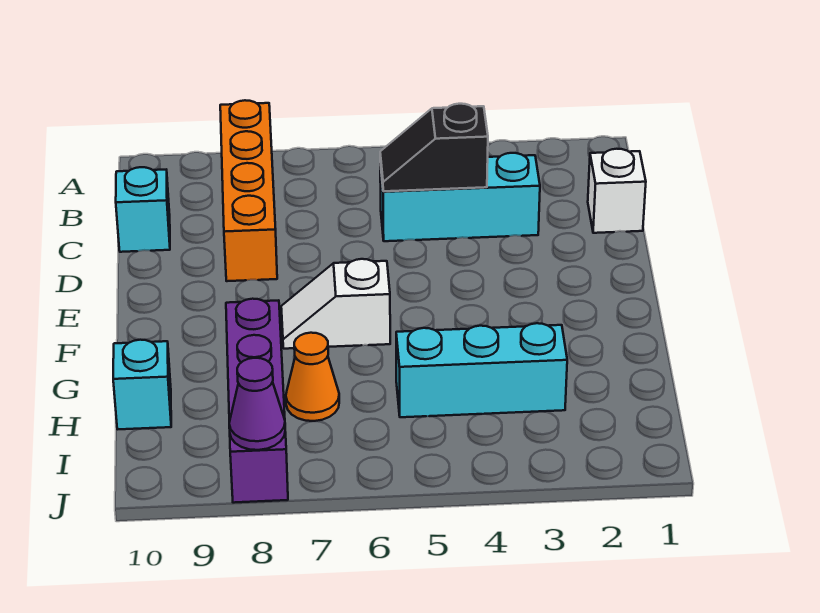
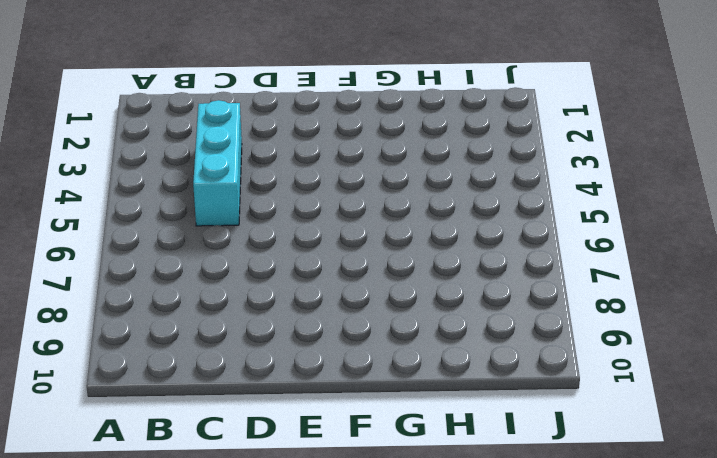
none -> orange brick A8:D8 level 1
none -> white brick C1 level 1

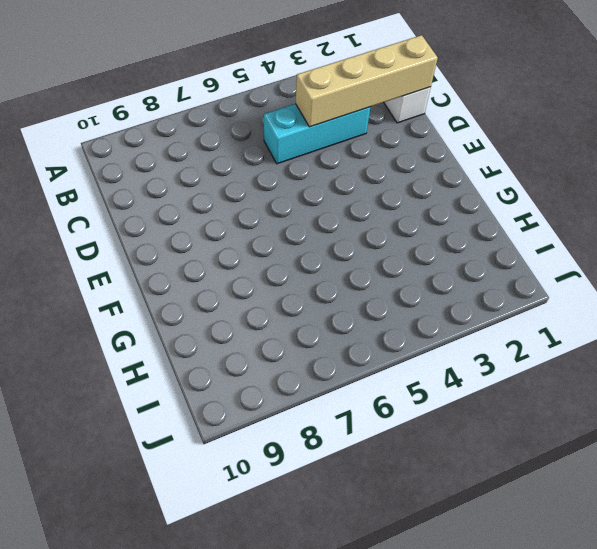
tan brick C1:C4 level 2 -> black slope C4:C5 level 2 top 4
none -> orange brick A8:D8 level 1
none -> cyan brick C10 level 1

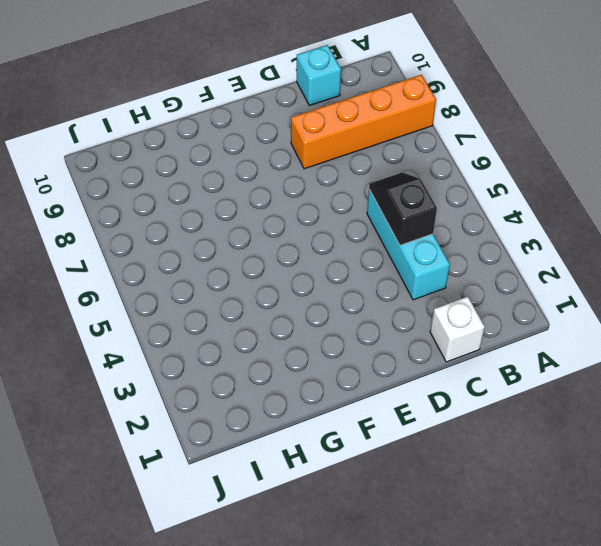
none -> white slope F6:F7 level 1 top 6
none -> purple brick G8:J8 level 1

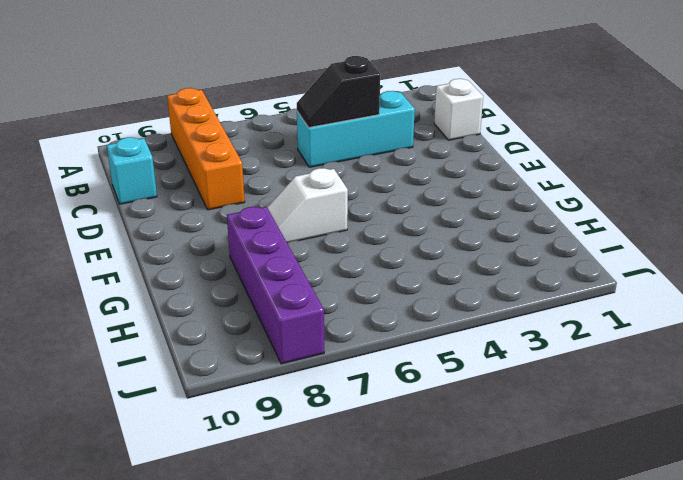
none -> cyan brick H3:H5 level 1
none -> orange cone H7 level 1

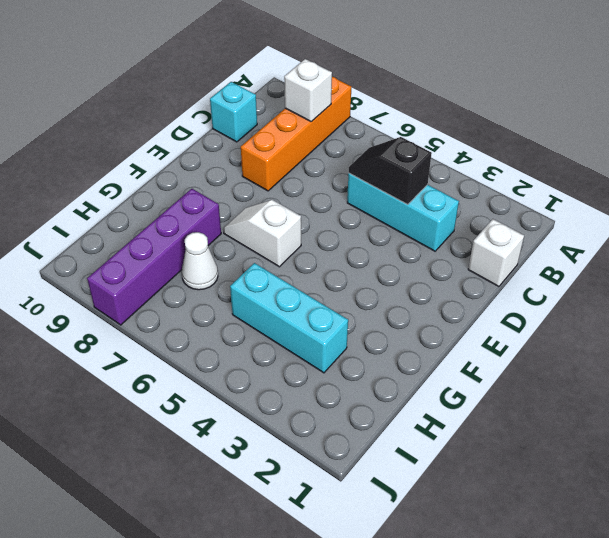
white brick B8 level 2 -> none
white cone H7 level 1 -> orange cone H7 level 1
none -> cyan brick H10 level 1
none -> purple cone J8 level 2

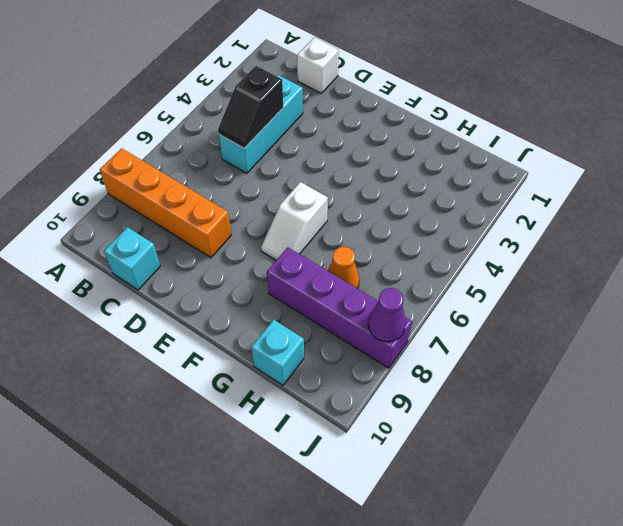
none -> cyan brick H3:H5 level 1

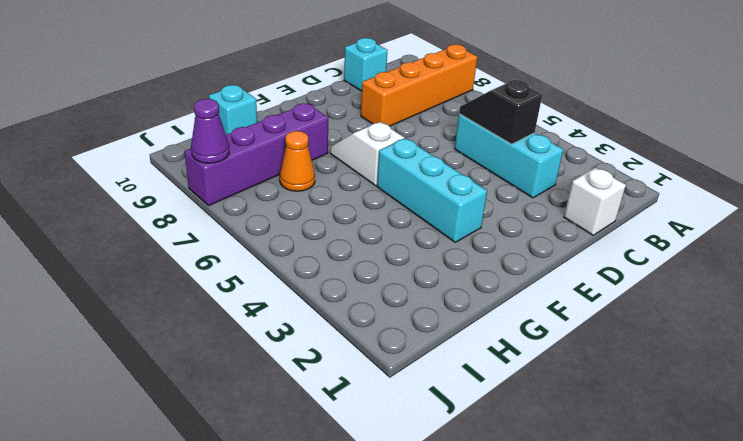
cyan brick F3:F5 level 1 -> cyan brick H3:H5 level 1

